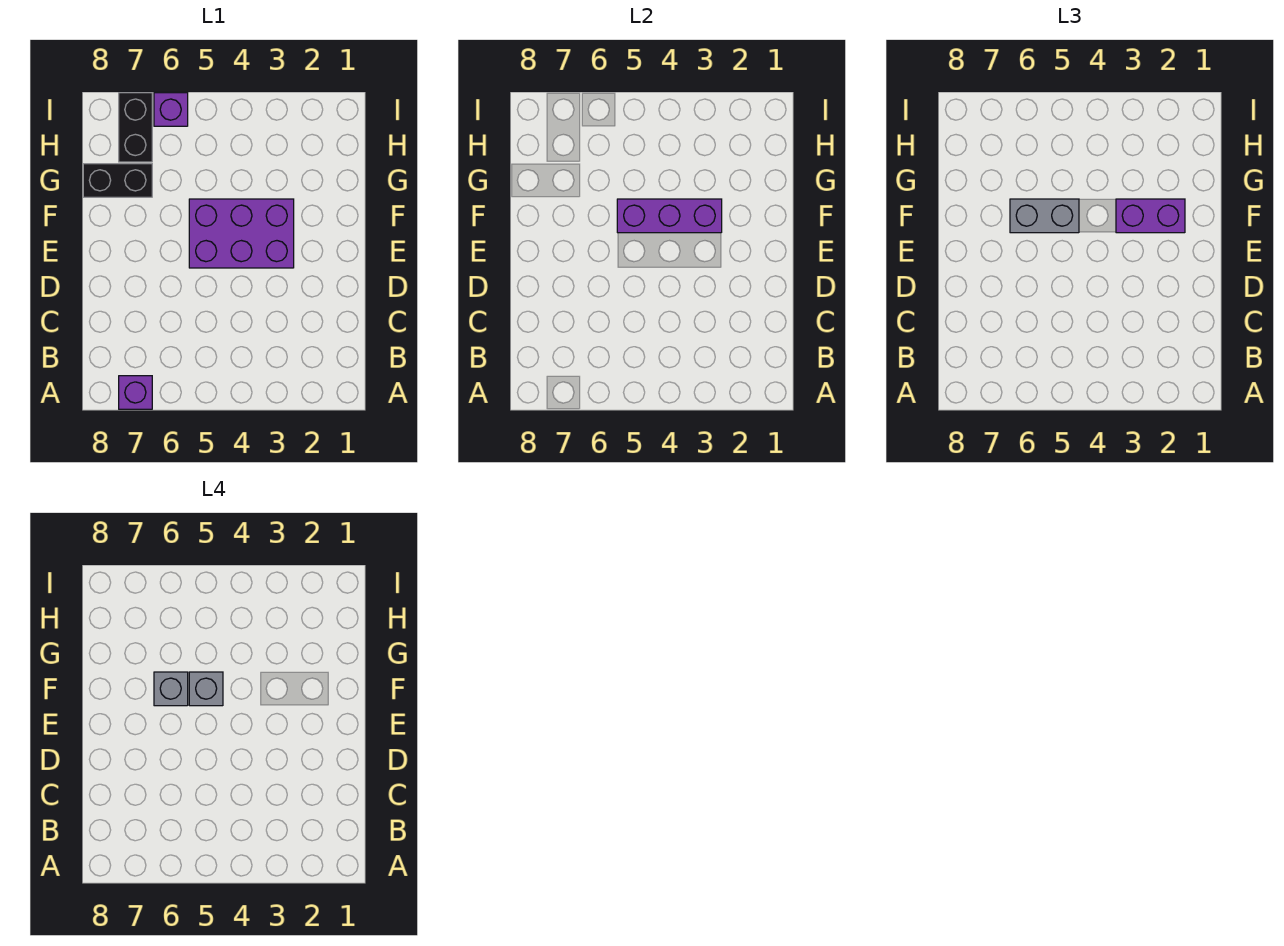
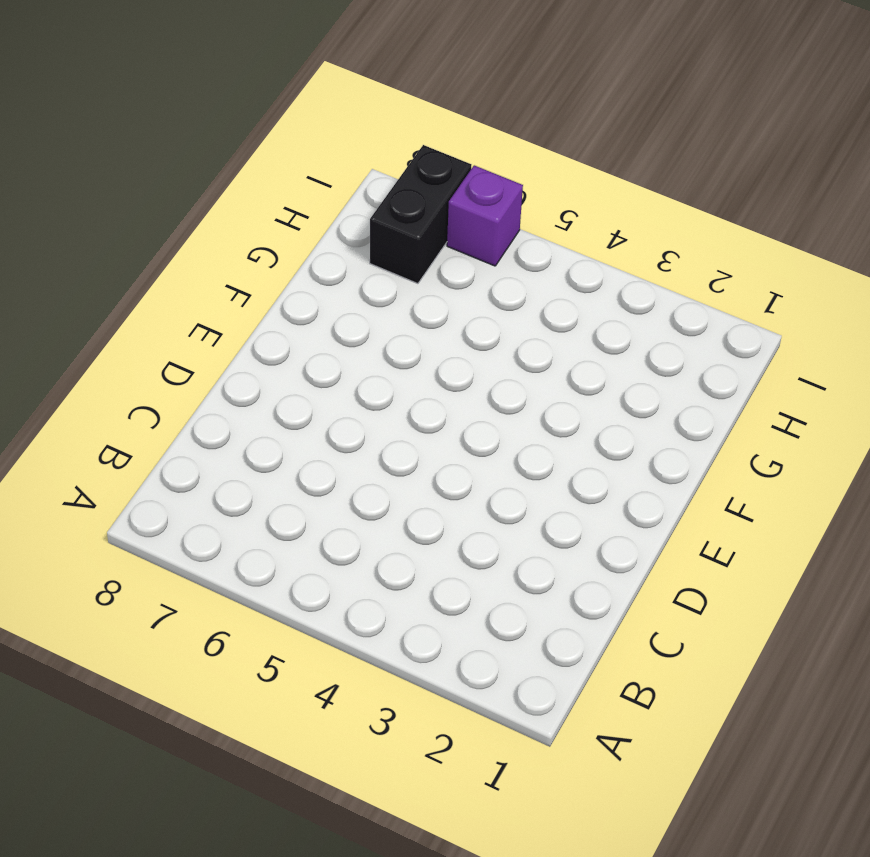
none -> purple brick A7 level 1
none -> purple brick E3:F5 level 1

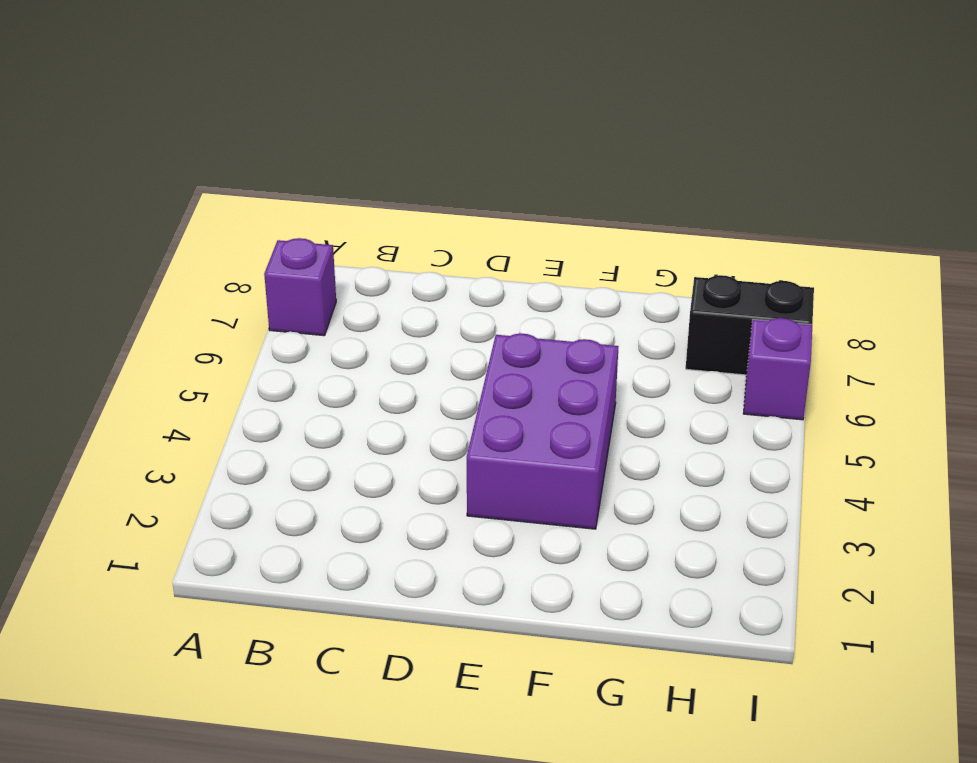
none -> black brick G7:G8 level 1
none -> purple brick F3:F5 level 2

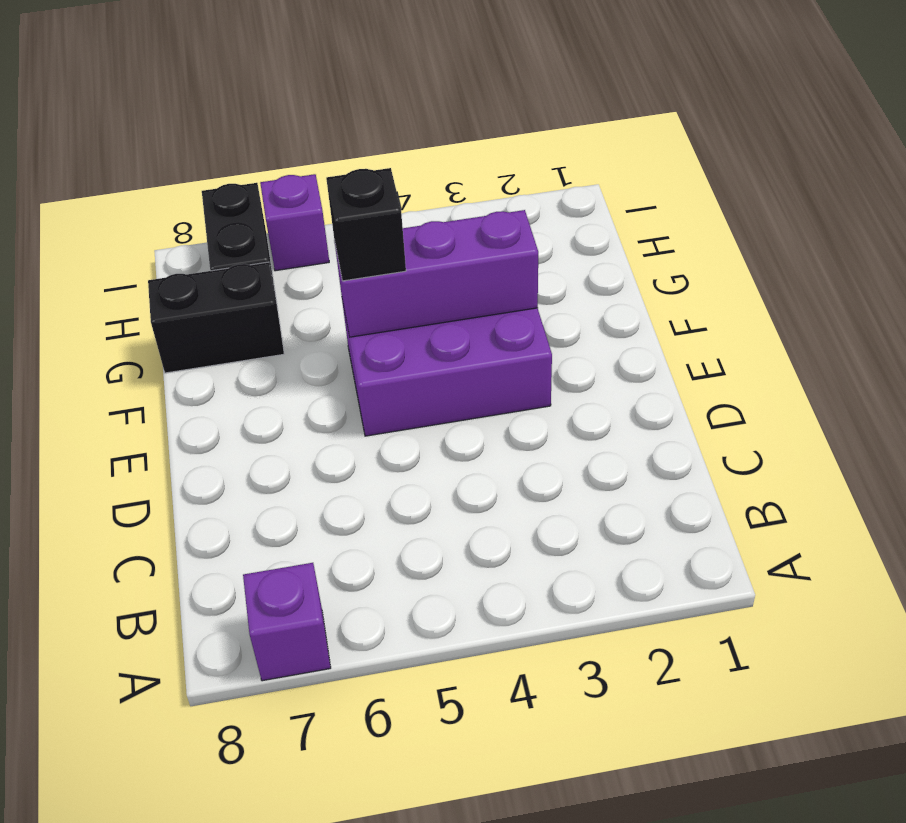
black brick F5 level 3 -> grey brick F5:F6 level 3
none -> purple brick F2:F3 level 3
none -> grey brick F5 level 4

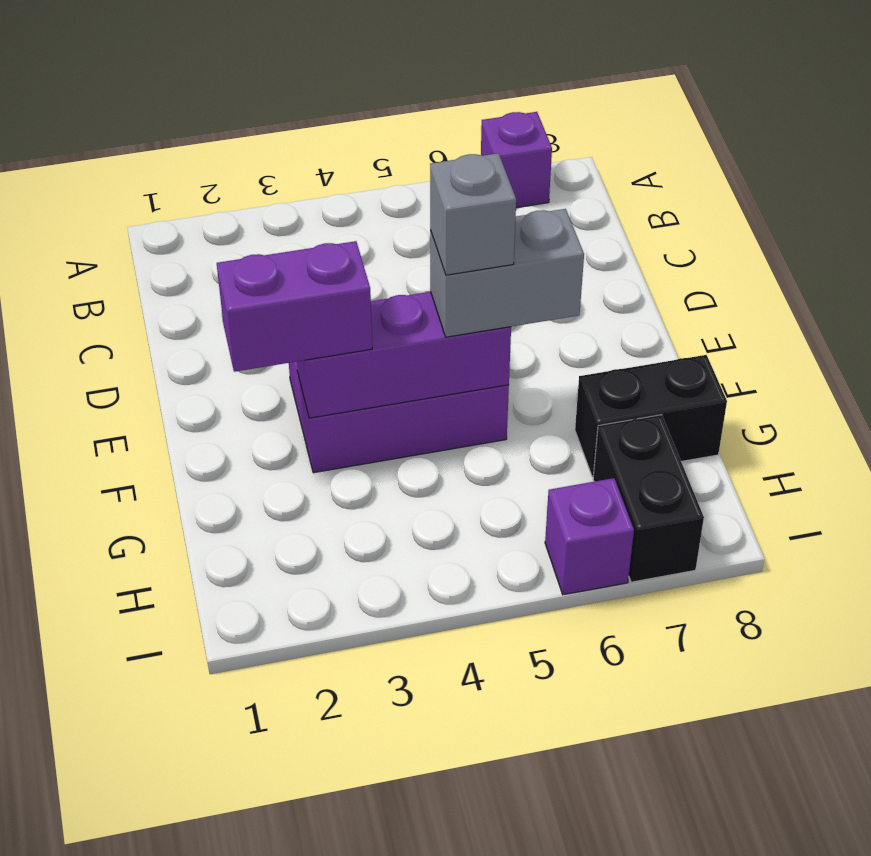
none -> grey brick F6 level 4

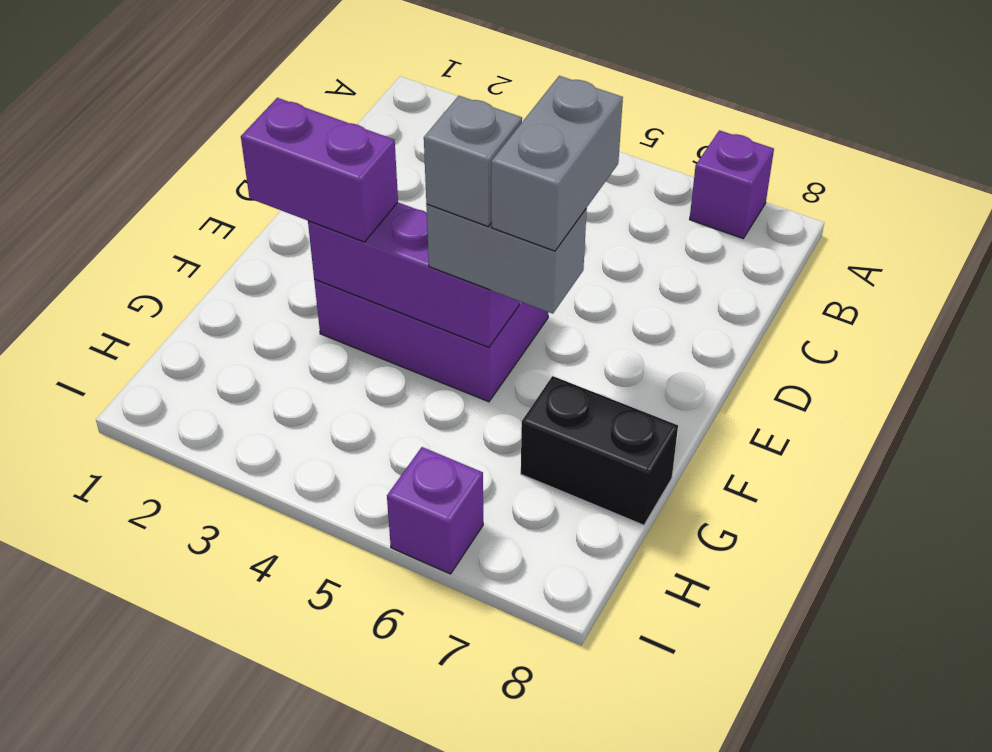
grey brick E6:F6 level 4 -> grey brick F6 level 4
none -> black brick H7:I7 level 1

